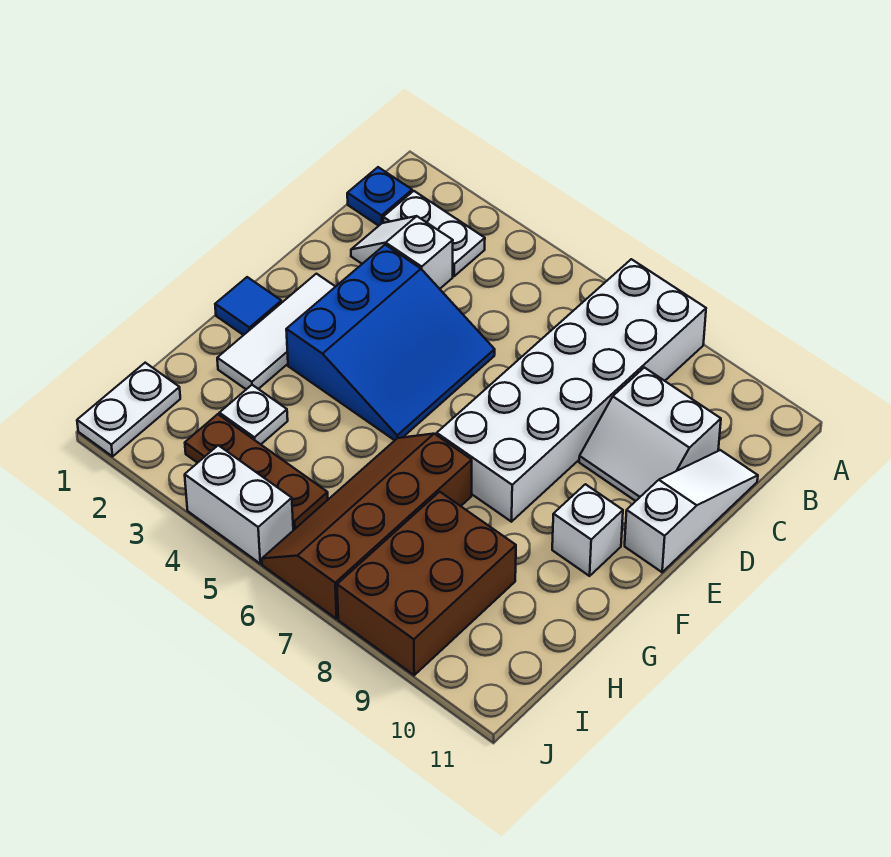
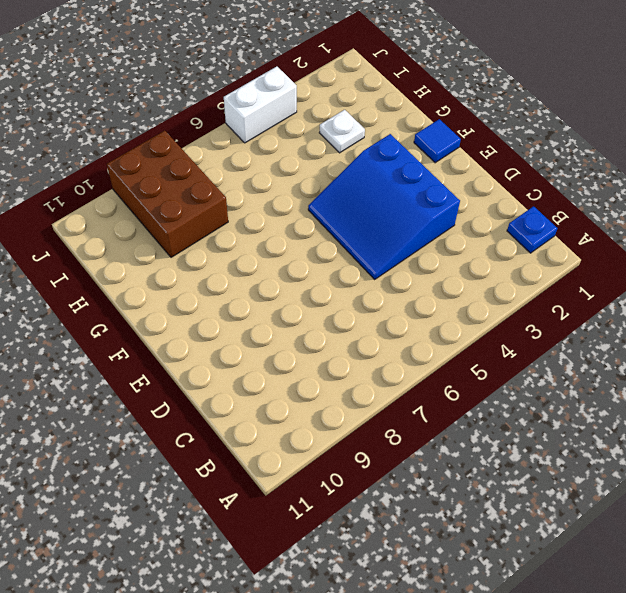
none -> white brick A7:F8 level 1
none -> white plate B2:B3 level 1
none -> white slope C2:C3 level 1 top 3

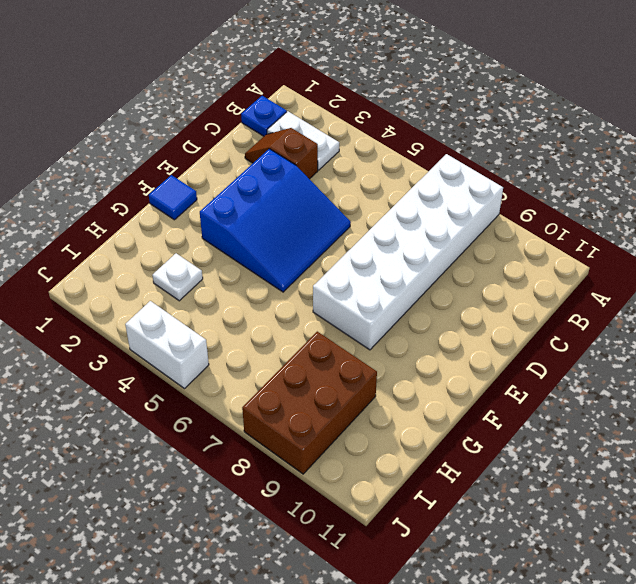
brown slope C2:C3 level 1 top 3 -> white slope C2:C3 level 1 top 3
none -> white slope C9:D10 level 1 top C
none -> white slope C11:E11 level 1 top E
none -> white tile E2:G2 level 1

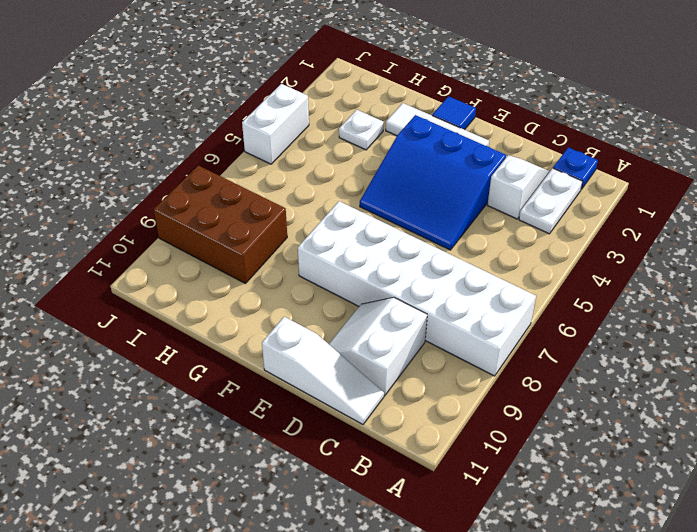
none -> white brick F10 level 1
none -> brown slope G6:J7 level 1 top 7
none -> white plate I1:J1 level 1

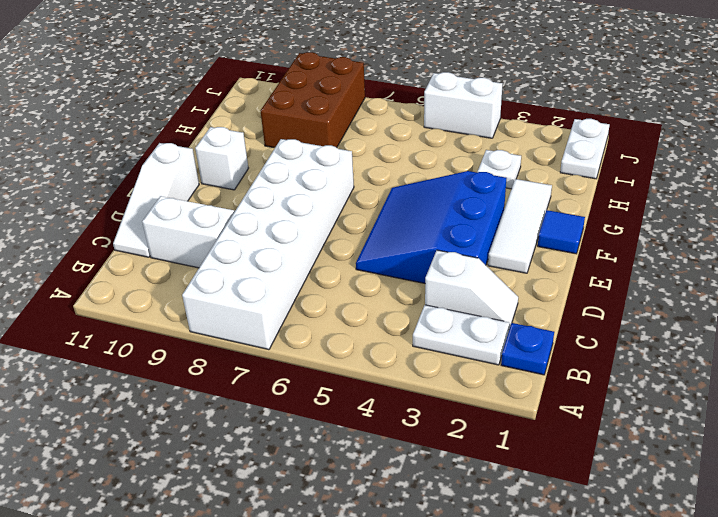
none -> brown slope G6:J7 level 1 top 7
none -> brown plate I3:I5 level 1

